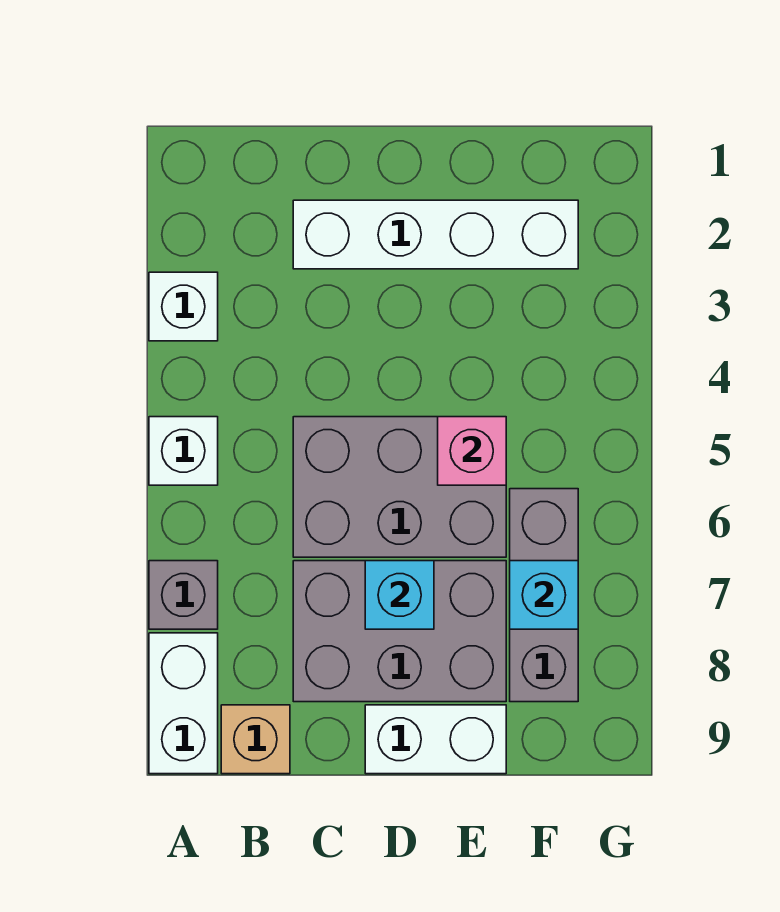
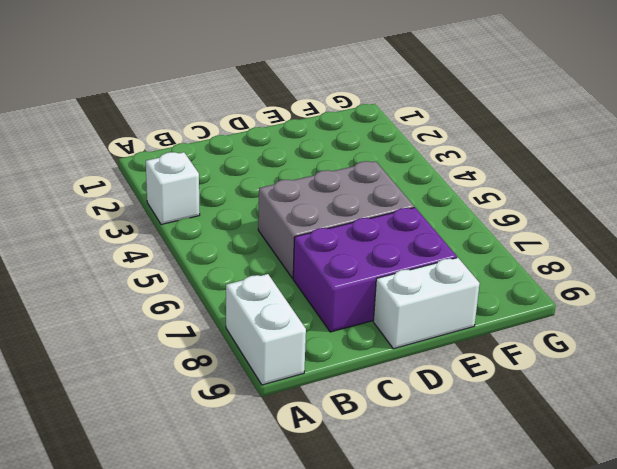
purple brick C7:E8 level 1 -> grey brick C7:E8 level 1
none -> white brick A5 level 1
none -> grey brick A7 level 1
none -> tan brick B9 level 1

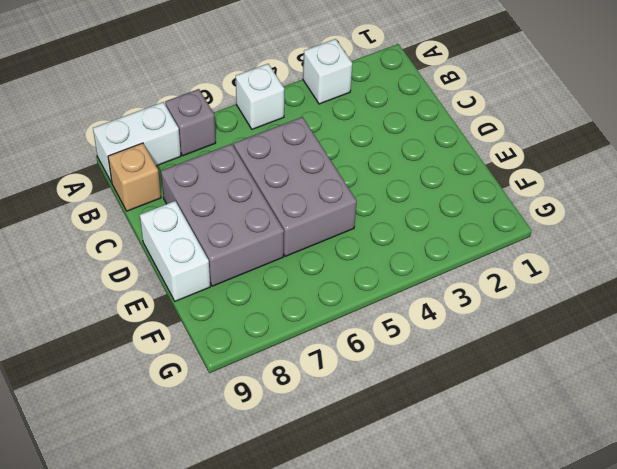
none -> white brick C2:F2 level 1
none -> grey brick F6:F8 level 1
none -> cyan brick D7 level 2

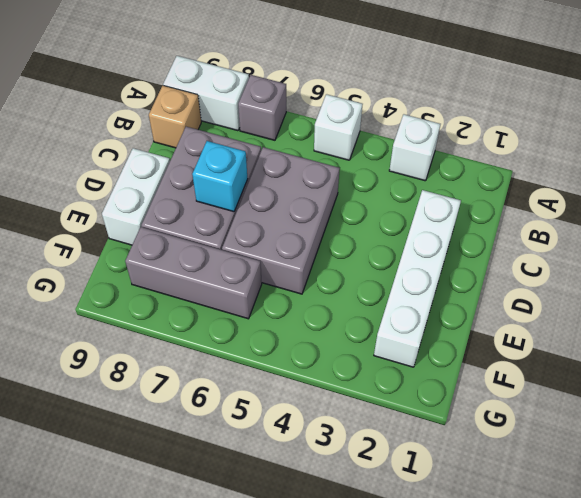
none -> pink brick E5 level 2
none -> cyan brick F7 level 2

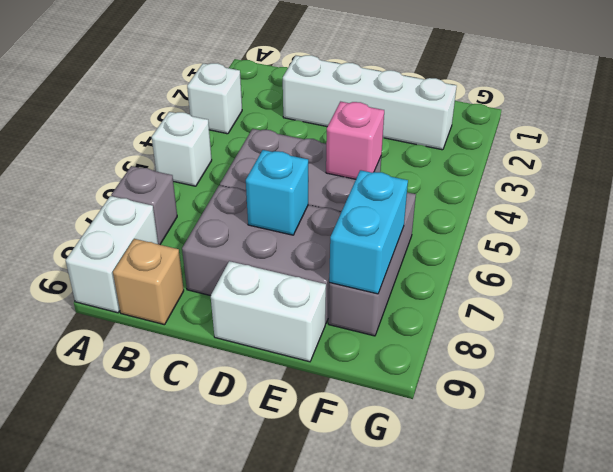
cyan brick F7:F8 level 2 -> cyan brick F7 level 2

